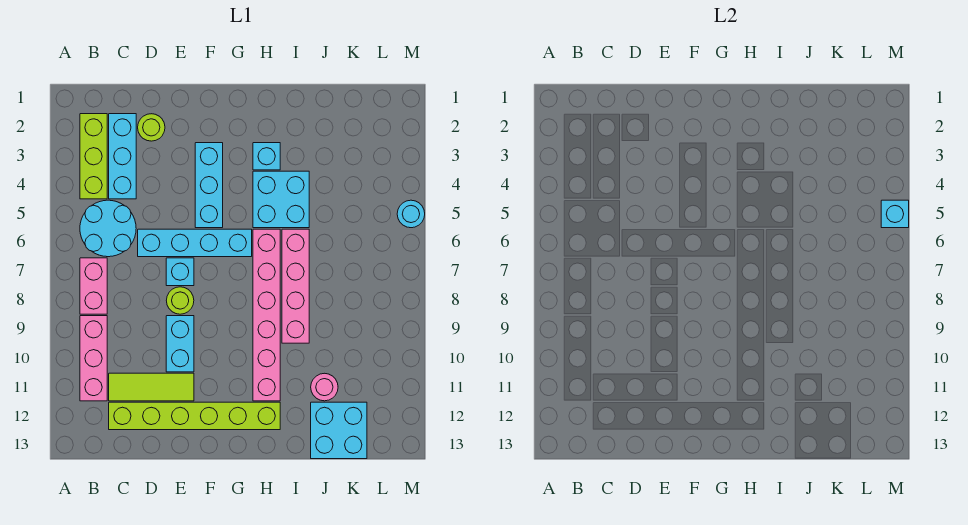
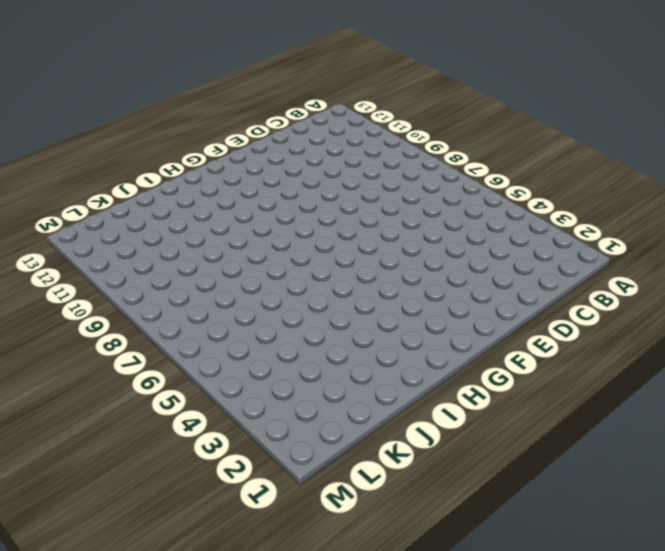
none -> lime brick B2:B4 level 1
none -> cyan round brick B5:C6 level 1
none -> pink brick B7:B8 level 1

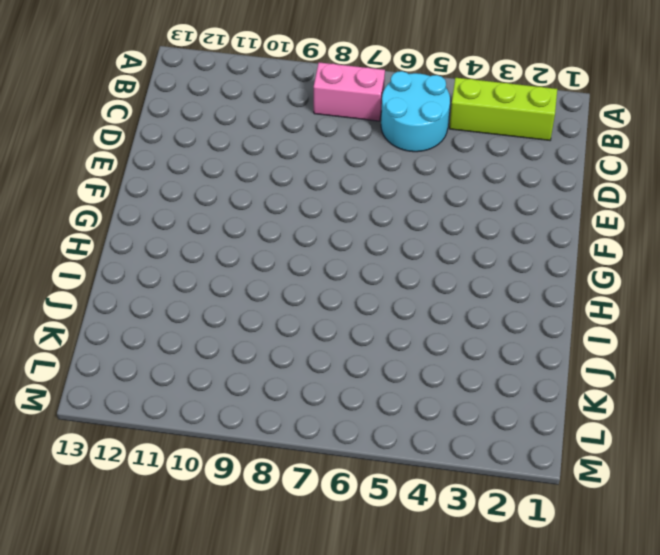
none -> pink brick B9:B11 level 1
none -> cyan brick C2:C4 level 1
none -> lime tile C11:E11 level 1

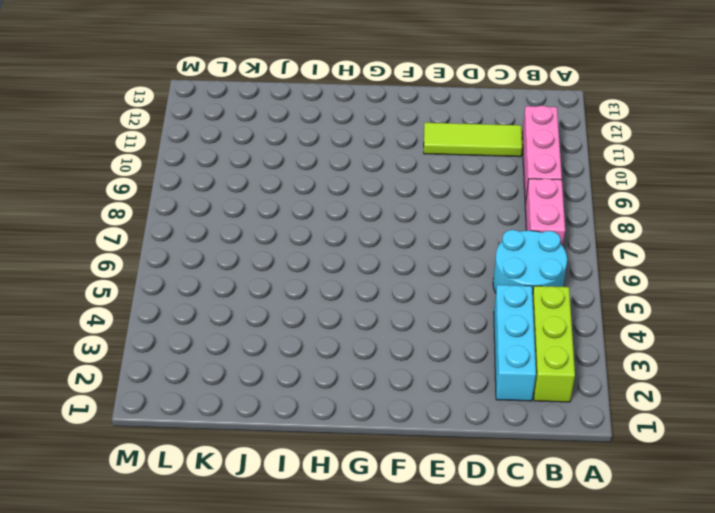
none -> lime brick C12:H12 level 1
none -> lime round brick D2 level 1
none -> cyan brick D6:G6 level 1

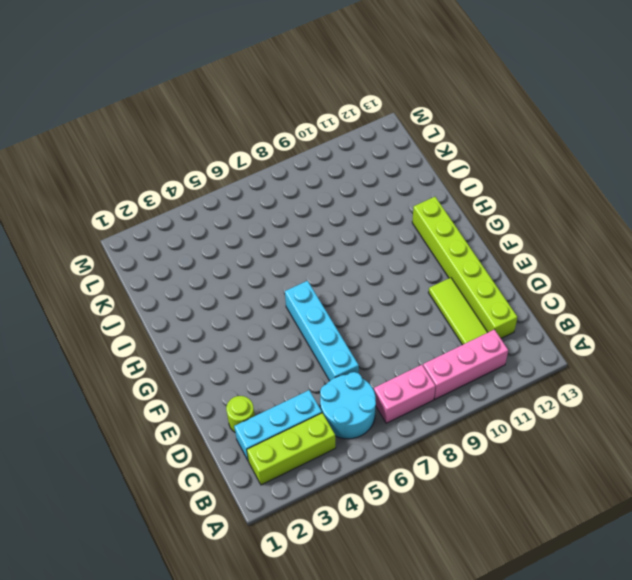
none -> cyan brick E7 level 1
none -> lime round brick E8 level 1
none -> cyan brick E9:E10 level 1

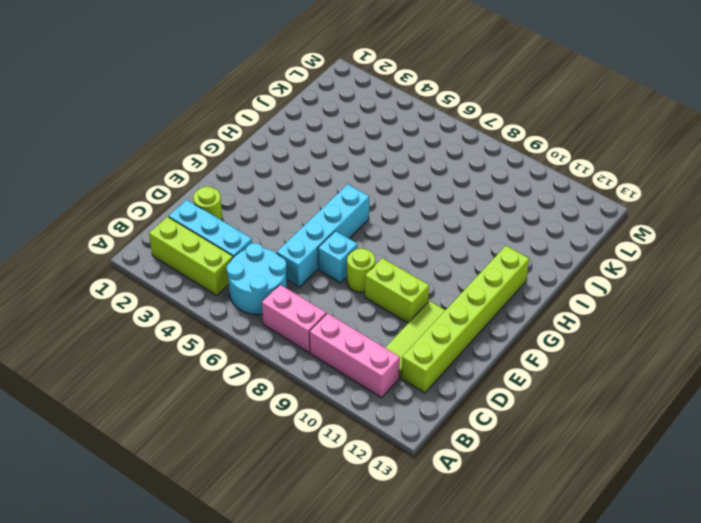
lime brick E9:E10 level 1 -> cyan brick E9:E10 level 1
none -> cyan brick F3:F5 level 1
none -> cyan brick H3 level 1
none -> cyan brick H4:I5 level 1

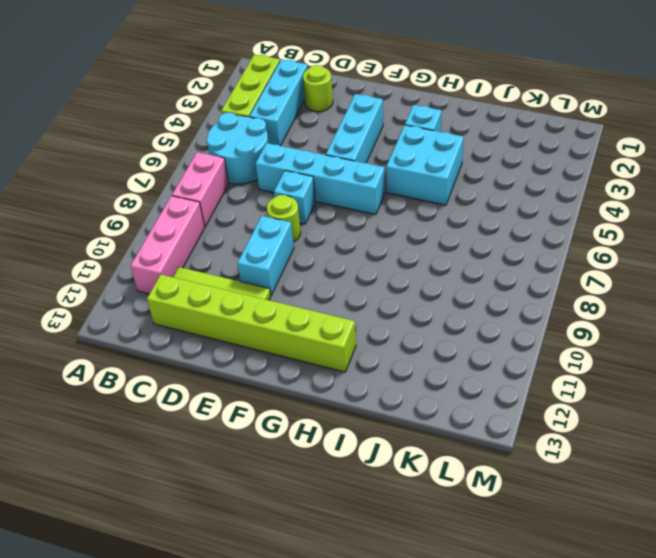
none -> pink brick H6:H11 level 1
none -> pink brick I6:I9 level 1
none -> pink round brick J11 level 1

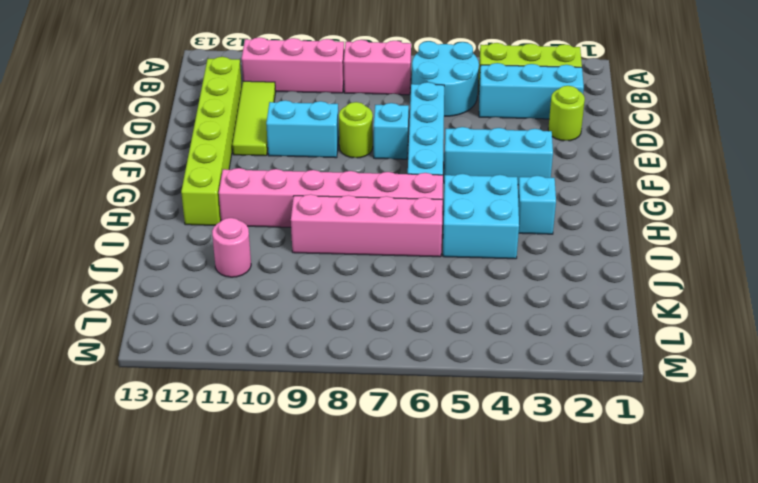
none -> cyan brick J12:K13 level 1
none -> cyan round brick M5 level 1
none -> cyan brick M5 level 2

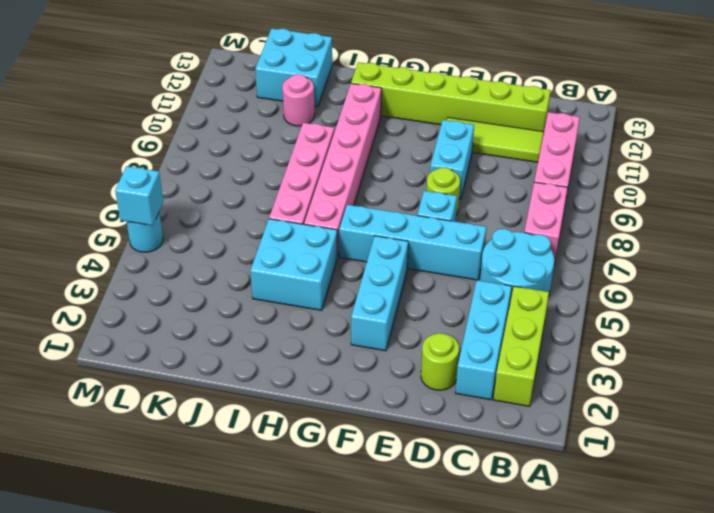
none -> cyan brick H3 level 1

